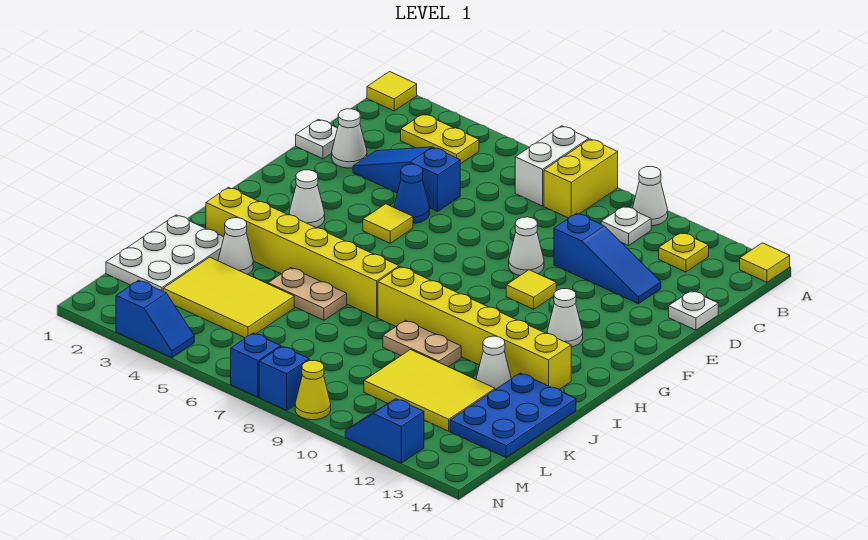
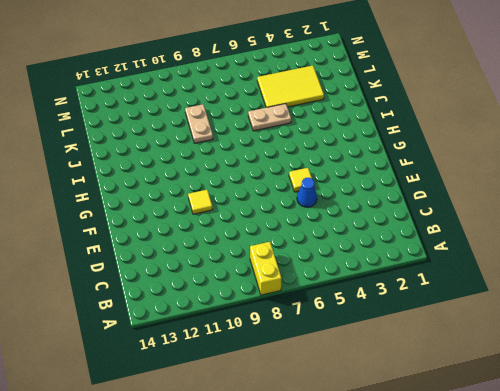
tan plate J9:K9 level 1 -> tan plate J9:J10 level 1
none -> yellow tile A1 level 1
none -> white brick A7:B7 level 1
none -> white cone A10 level 1
none -> yellow tile A14 level 1

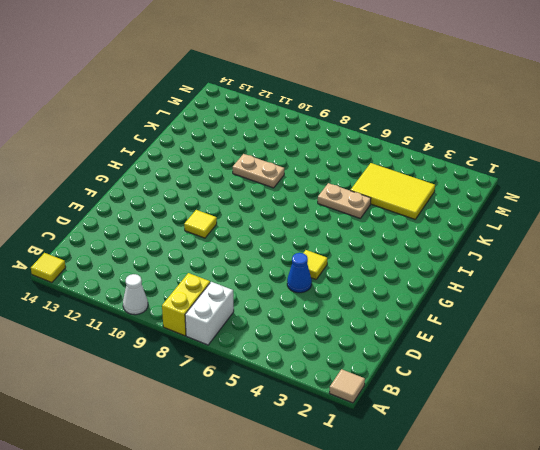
tan tile A1 level 1 -> yellow tile A1 level 1
none -> yellow plate B3:B4 level 1
none -> white plate B10 level 1
none -> yellow plate B12 level 1
none -> white plate D1 level 1

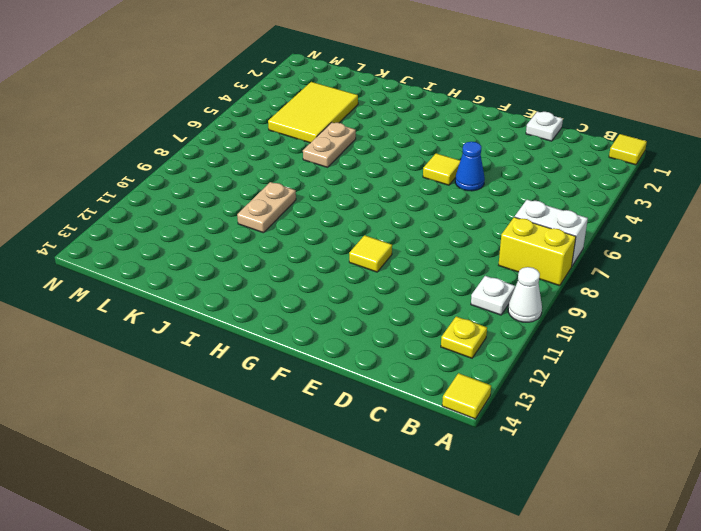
none -> yellow plate B3:B4 level 1
none -> white cone D2 level 1
none -> blue slope D3:D5 level 1 top 5
none -> blue slope D10:D12 level 1 top 10

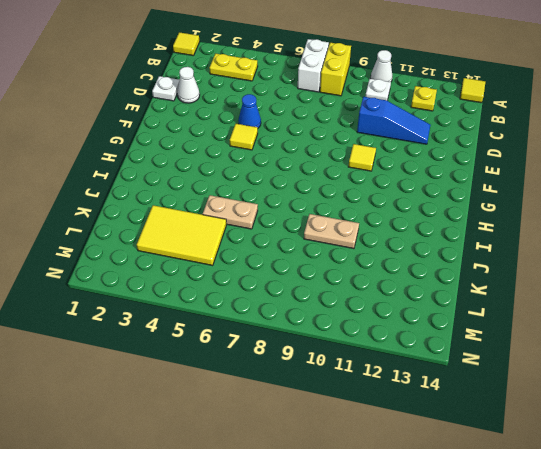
none -> blue slope D3:D5 level 1 top 5
none -> white plate D14 level 1
none -> white cone E9 level 1
none -> white cone G3 level 1

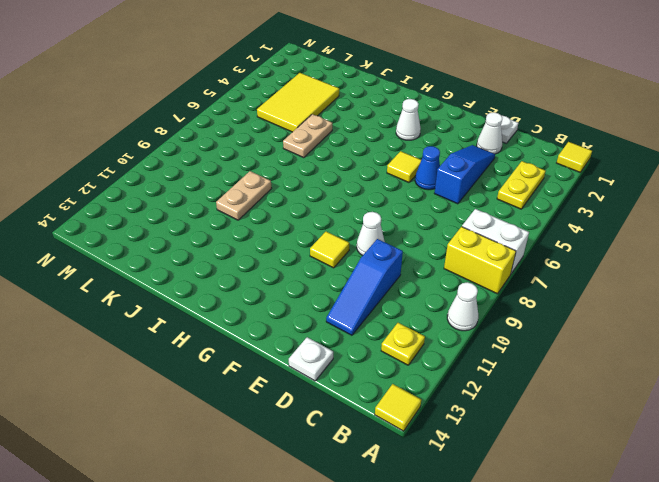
none -> white plate B10 level 1
none -> white cone G12 level 1
none -> yellow brick I2:I7 level 1
none -> yellow brick I8:I13 level 1

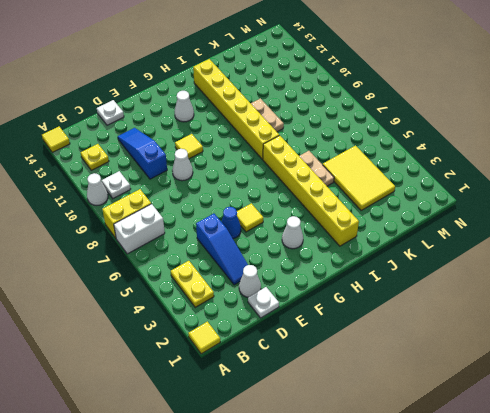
none -> white plate J1:L2 level 1
none -> white cone J3 level 1
none -> white cone J12 level 1
none -> blue plate J13:L14 level 1

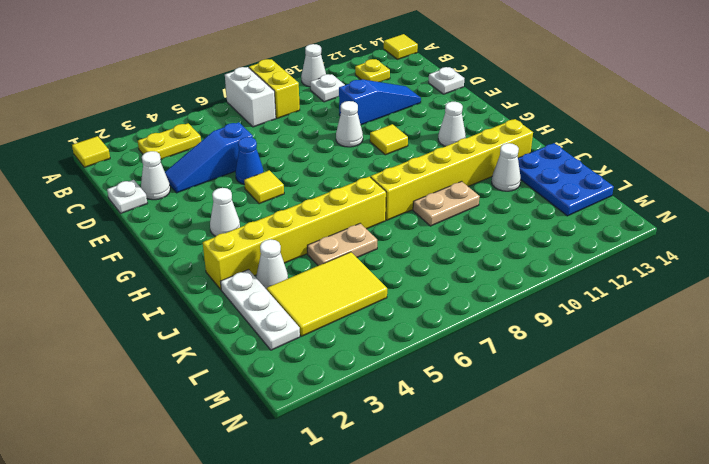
white plate J2:L2 level 1 -> white plate J1:L2 level 1
none -> yellow tile K10:L12 level 1
none -> blue slope N3:N4 level 1 top 3
none -> blue brick N7 level 1
none -> blue brick N8 level 1

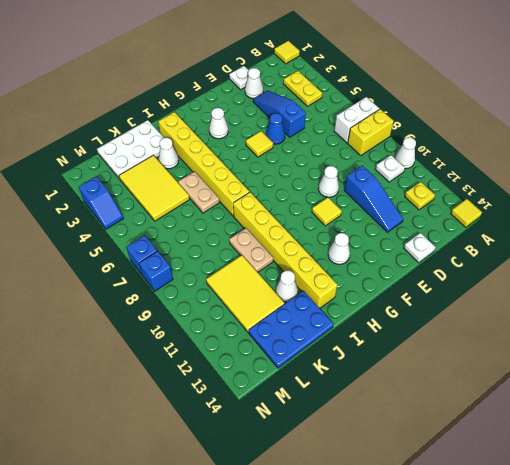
none -> yellow cone N9 level 1
none -> blue slope N11:N12 level 1 top 12

